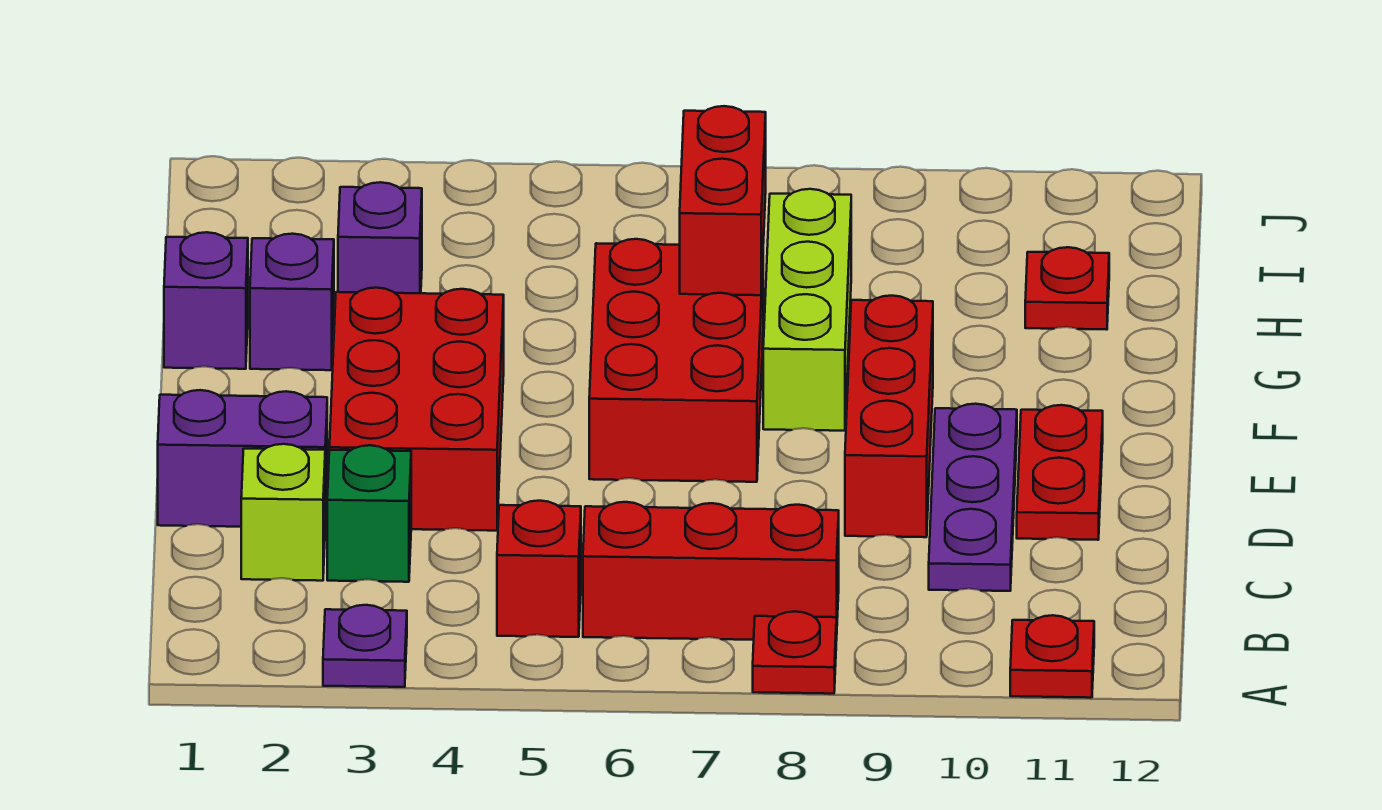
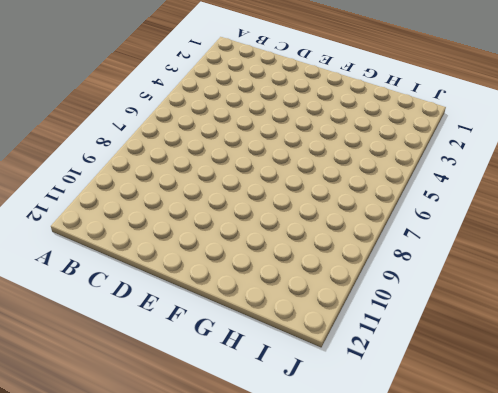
none -> purple plate A3 level 1
none -> red plate A8 level 1
none -> red plate A11 level 1

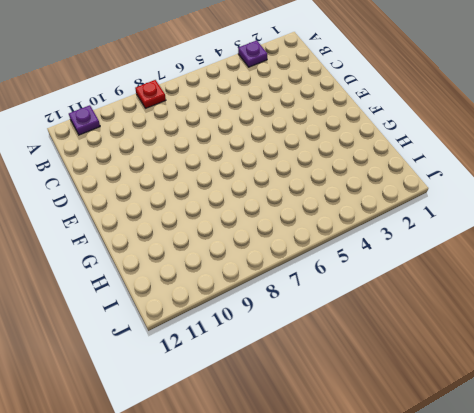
purple plate A11 level 1 -> red plate A11 level 1
none -> red brick B5 level 1
none -> red brick B6:B8 level 1
none -> lime brick C2 level 1

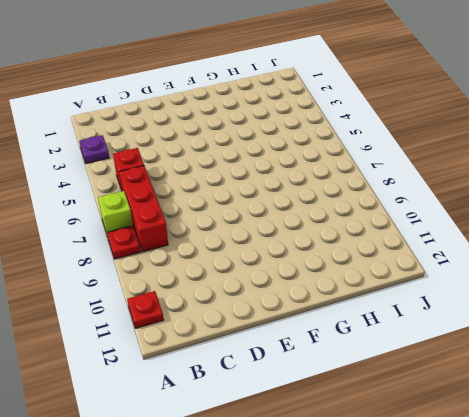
lime brick A7 level 1 -> lime brick C2 level 1
none -> green brick C3 level 1
none -> purple plate C10:E10 level 1
none -> purple brick D1:D2 level 1

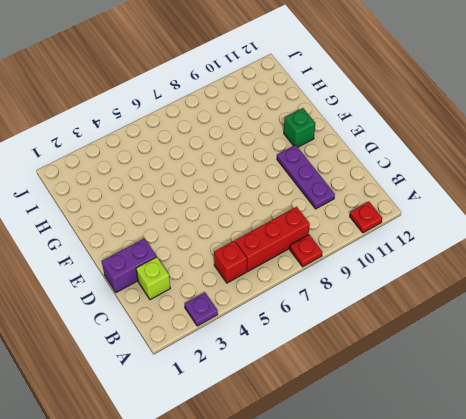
green brick F11 level 1 -> green brick C3 level 1
none -> red brick D3:F4 level 1
none -> red brick D9:F9 level 1
none -> red plate D11:E11 level 1

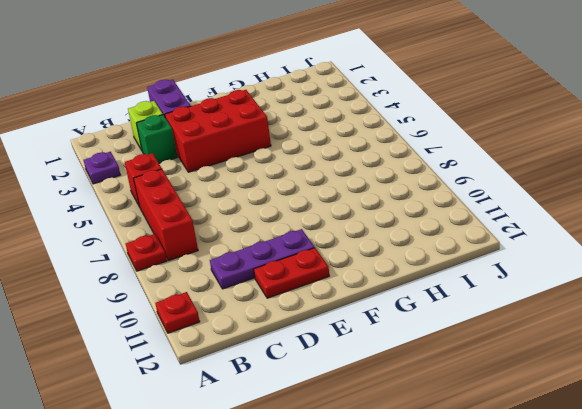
none -> red brick D9:F9 level 1
none -> red brick E6:G7 level 1
none -> lime brick F8:H8 level 1

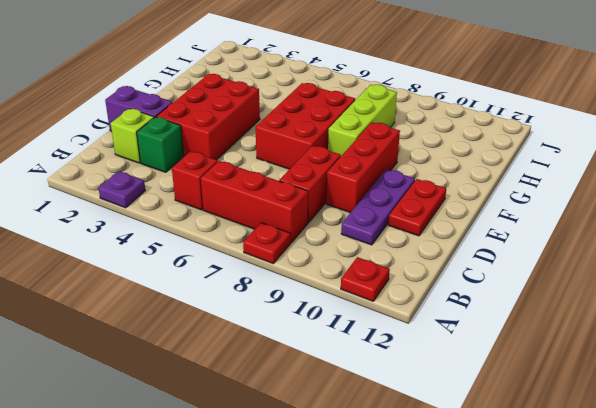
red brick C8:D8 level 1 -> red brick G7:H7 level 2
none -> purple brick G1 level 1
none -> purple brick G2 level 1
none -> purple brick H3 level 1

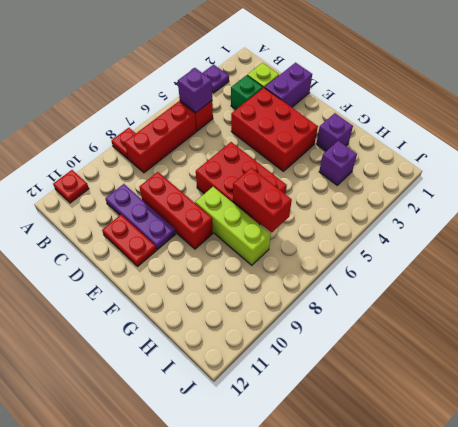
purple brick B5 level 2 -> purple brick G1 level 1
none -> red plate H11 level 1

